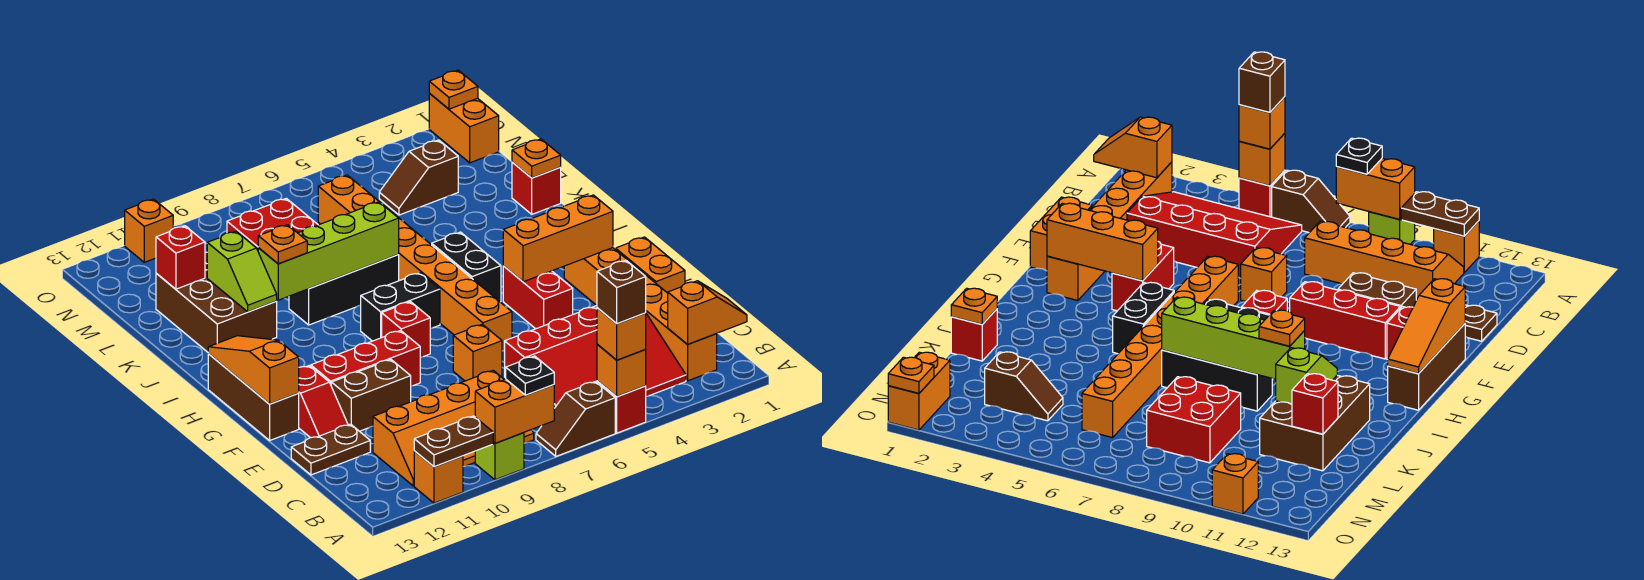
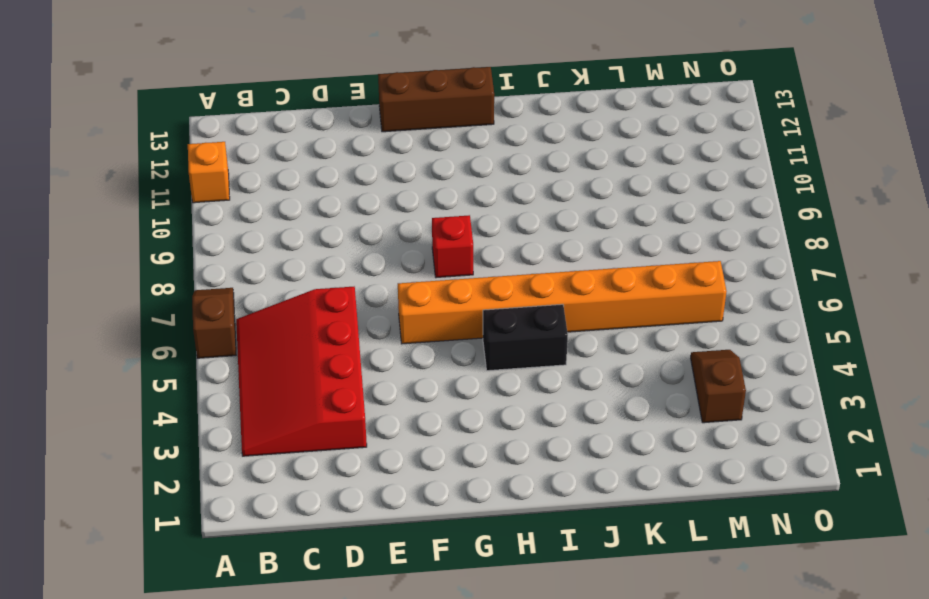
none -> red brick A5 level 1
none -> lime brick A9 level 1
none -> orange brick B2:G2 level 1
none -> orange slope B8:C11 level 1 top C

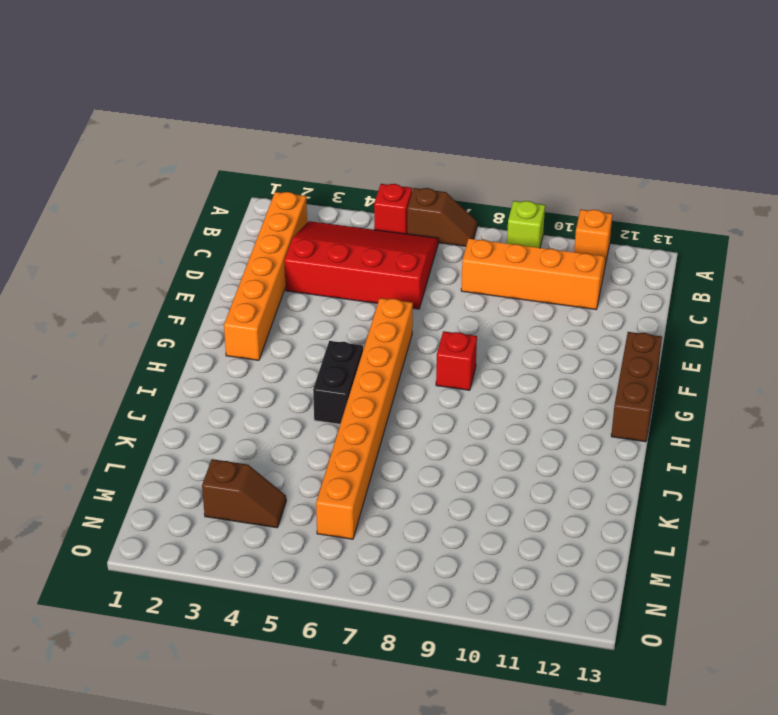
none -> brown plate D12:D13 level 1
none -> orange brick E1:F1 level 1
none -> orange brick E7 level 1
none -> brown brick E10:E11 level 1

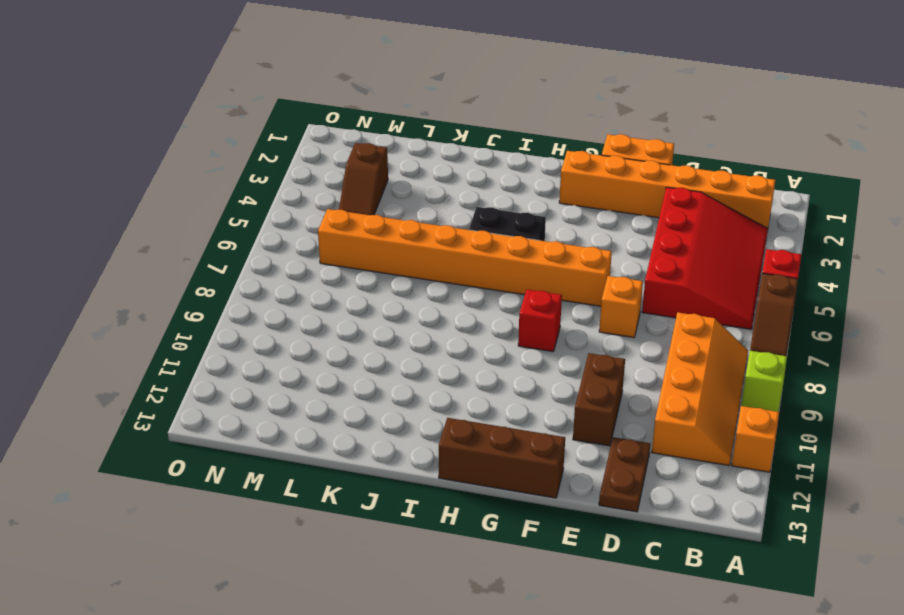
none -> red slope E12:F12 level 1 top F
none -> red brick F4:G4 level 1
none -> red brick F9:F11 level 1
none -> black brick H7:H8 level 1

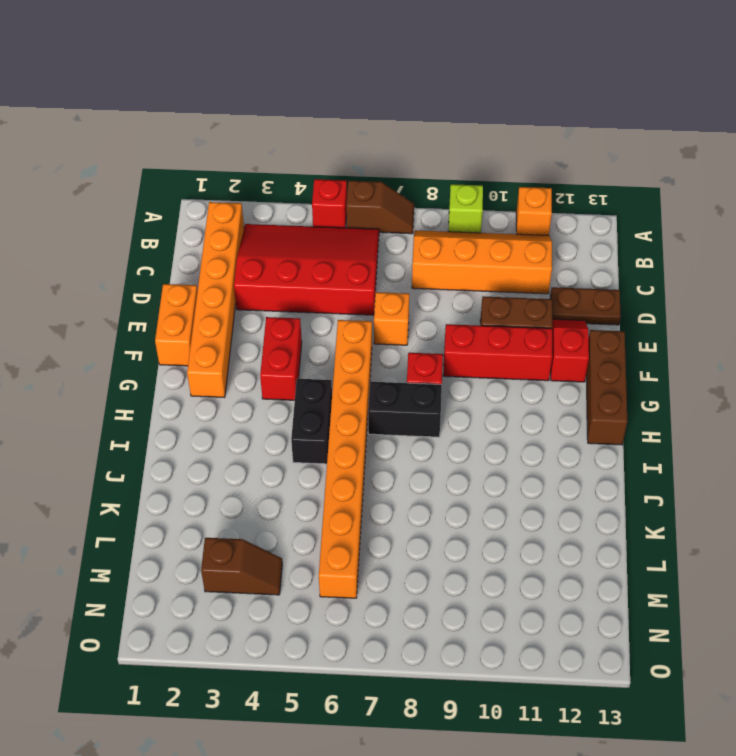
none -> black brick J7:J9 level 1
none -> brown brick J11:L12 level 1
none -> red brick K1 level 1
none -> red brick L8:M9 level 1

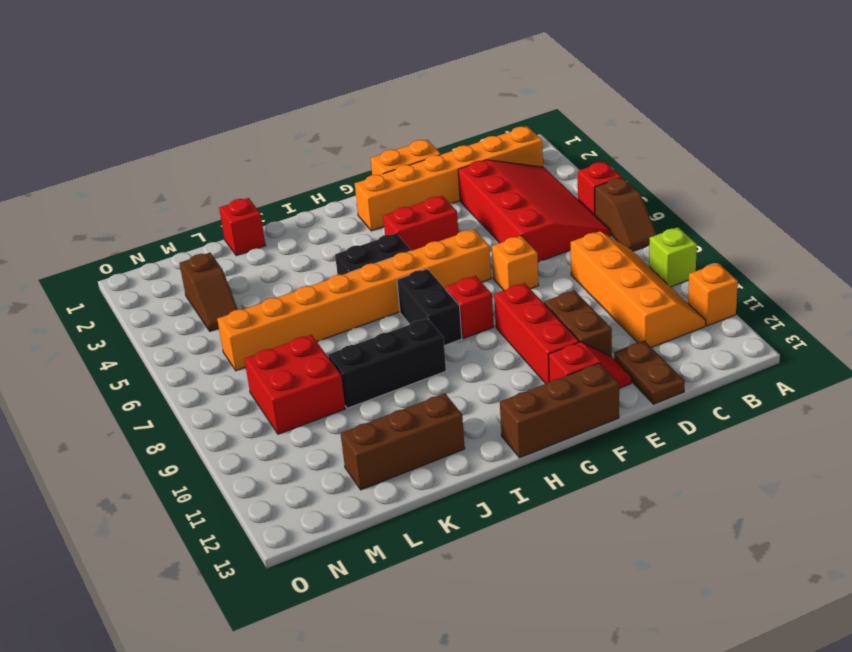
black brick I9:K9 level 1 -> black brick J7:J9 level 1
brown brick J12:L12 level 1 -> brown brick J11:L12 level 1
none -> orange brick N1:O1 level 1
none -> orange brick O11 level 1
none -> orange brick A5 level 2
none -> orange brick A8:A9 level 2

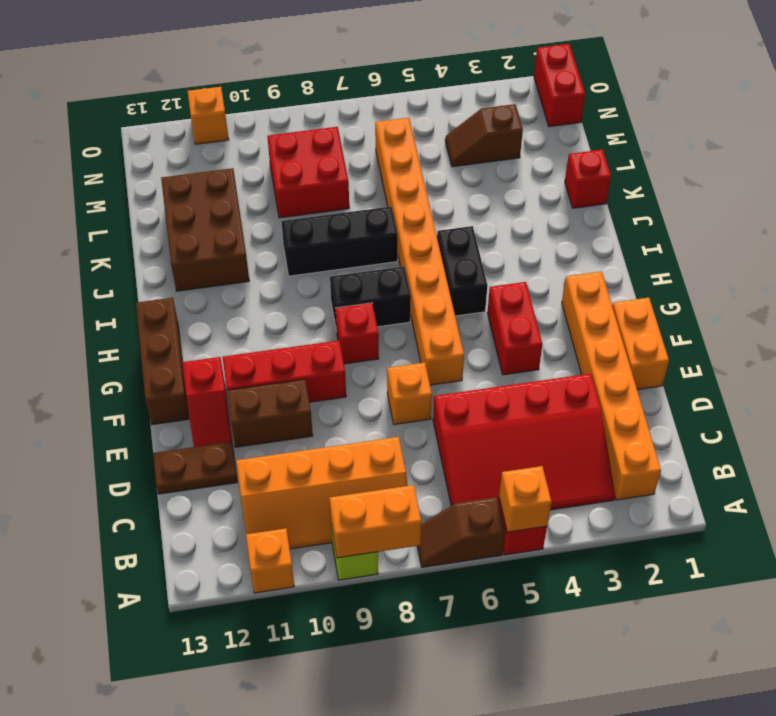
red brick N1:O1 level 1 -> orange brick N1:O1 level 1
none -> brown plate A10:A11 level 2
none -> orange slope B1:B2 level 2 top 2
none -> orange slope F13:H13 level 2 top F
none -> orange brick G2:G4 level 2

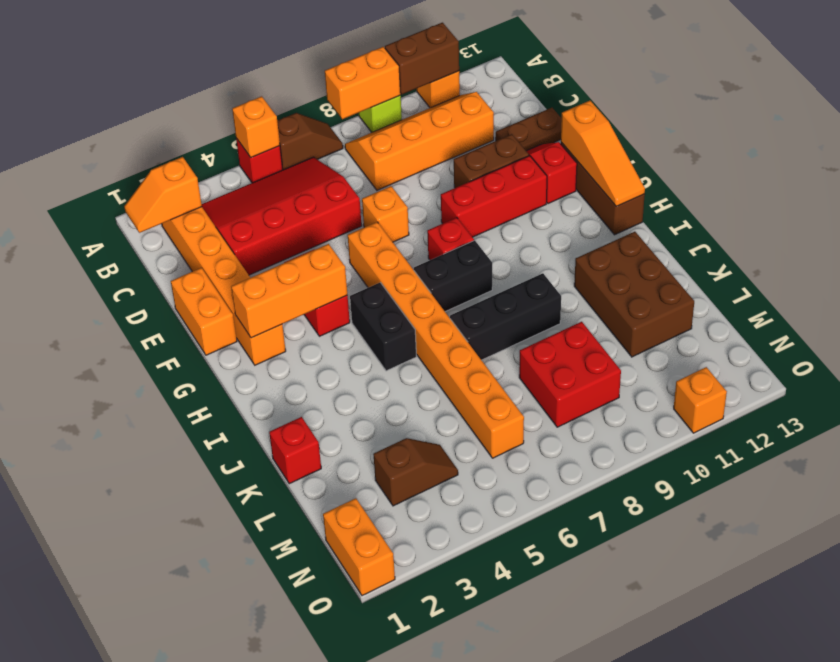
brown brick A10:A11 level 2 -> brown plate A10:A11 level 2
none -> lime brick J7:J10 level 2
none -> lime slope J11:K11 level 2 top K
none -> orange plate K1 level 2
none -> red brick L12 level 2

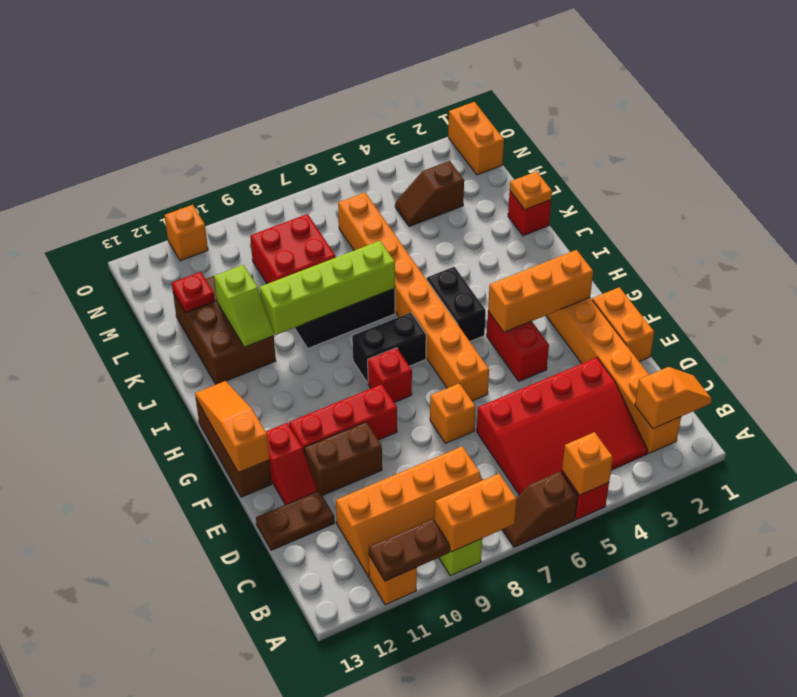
red plate L12 level 2 -> red brick L12 level 2
none -> orange plate O1 level 2
none -> orange brick A5 level 3
none -> black plate A8 level 3
none -> orange plate J10 level 3

